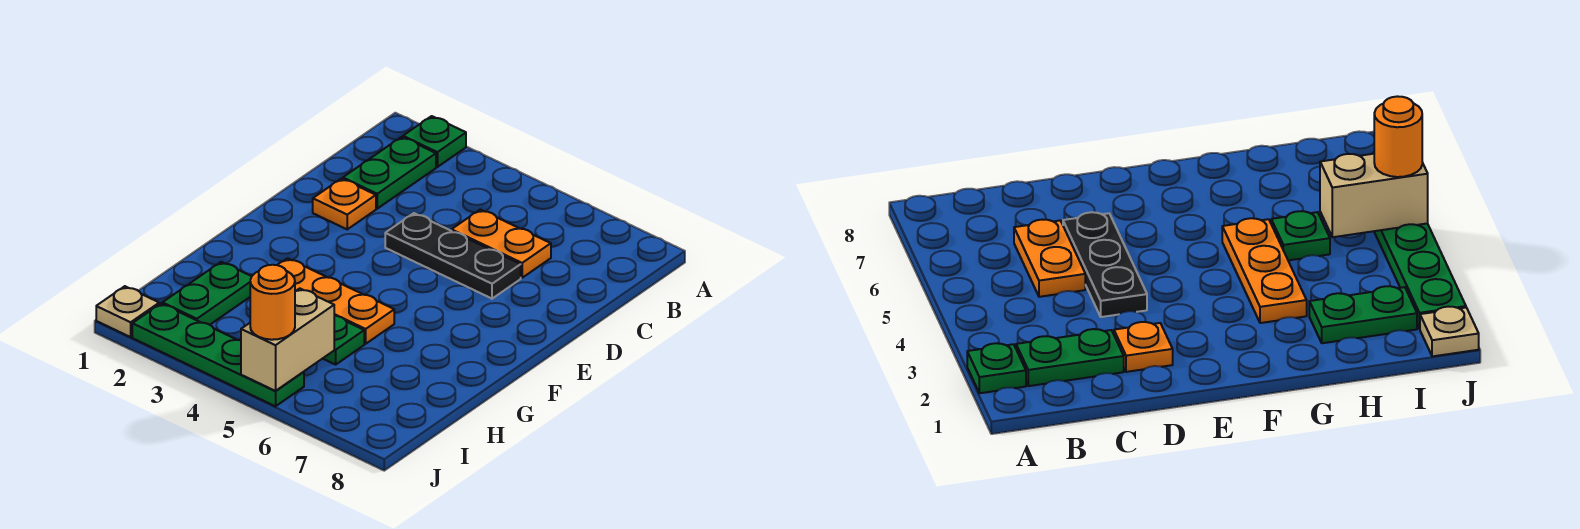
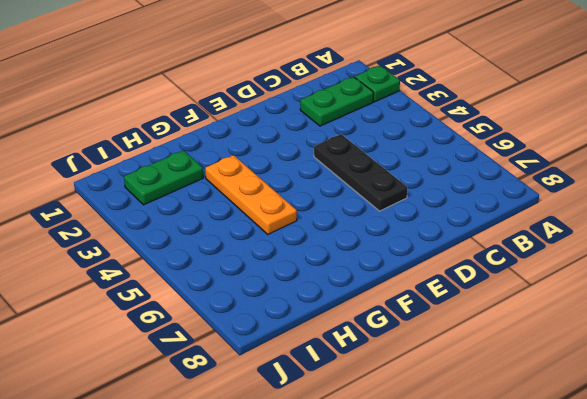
none -> orange plate C5:C6 level 1
none -> orange plate D2 level 1
none -> green plate H5 level 1

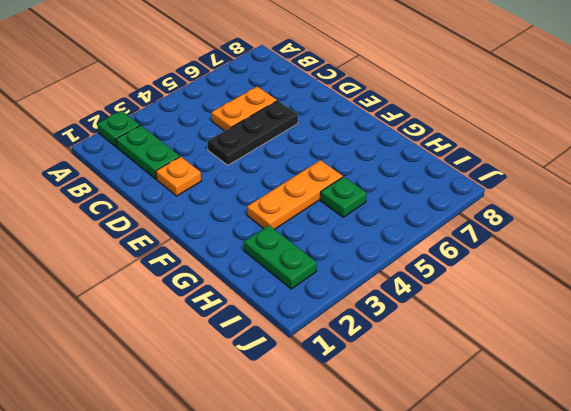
none -> tan plate J1 level 1
none -> green plate J2:J5 level 1
none -> tan brick I5:J5 level 2

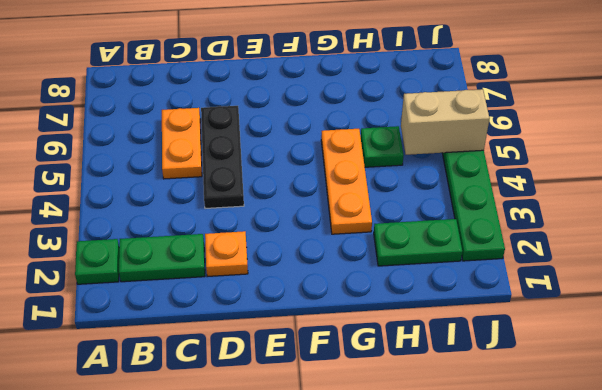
none -> tan plate J1 level 1
none -> orange round brick J5 level 3

